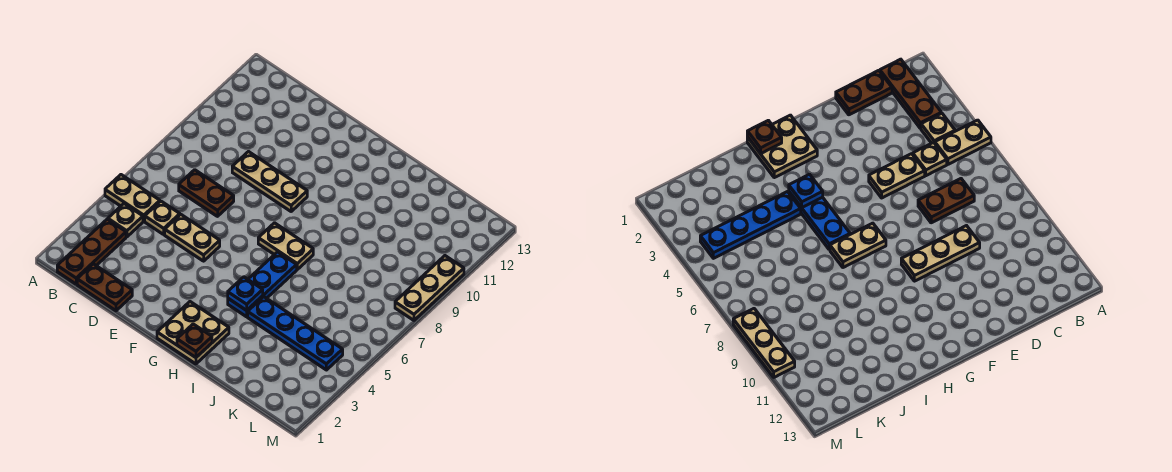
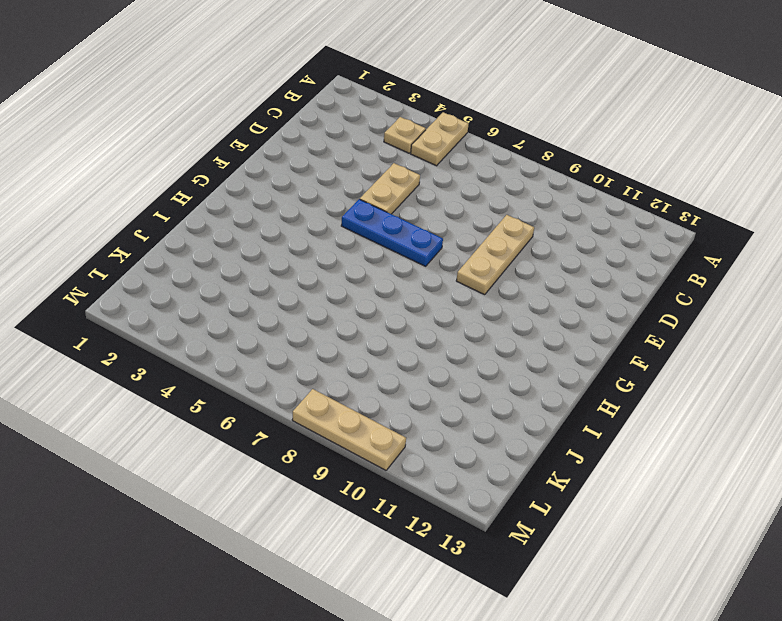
blue plate F5:F7 level 1 -> blue plate H4:H6 level 1
none -> brown plate B1:B3 level 1
none -> brown plate C1:D1 level 1
none -> tan plate C5 level 1

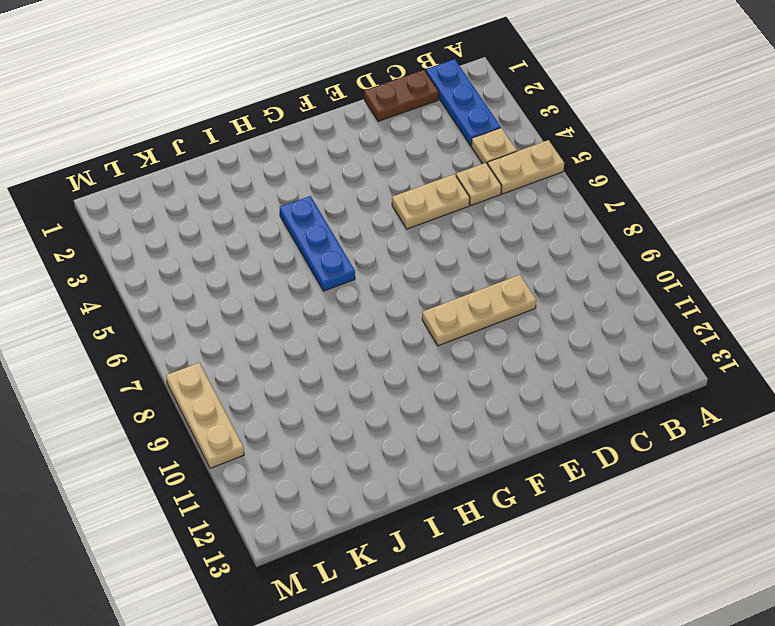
blue plate B1:B3 level 1 -> brown plate B1:B3 level 1
none -> brown plate C7:D7 level 1
none -> tan plate G1:H2 level 1
none -> tan plate G7:H7 level 1

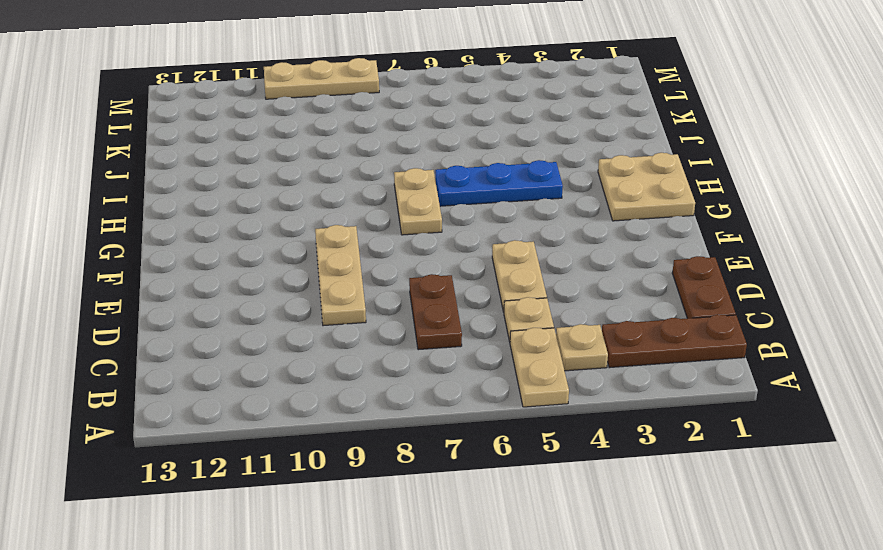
none -> blue plate I4:L4 level 1
none -> brown plate H1 level 2
none -> blue plate H4 level 2

